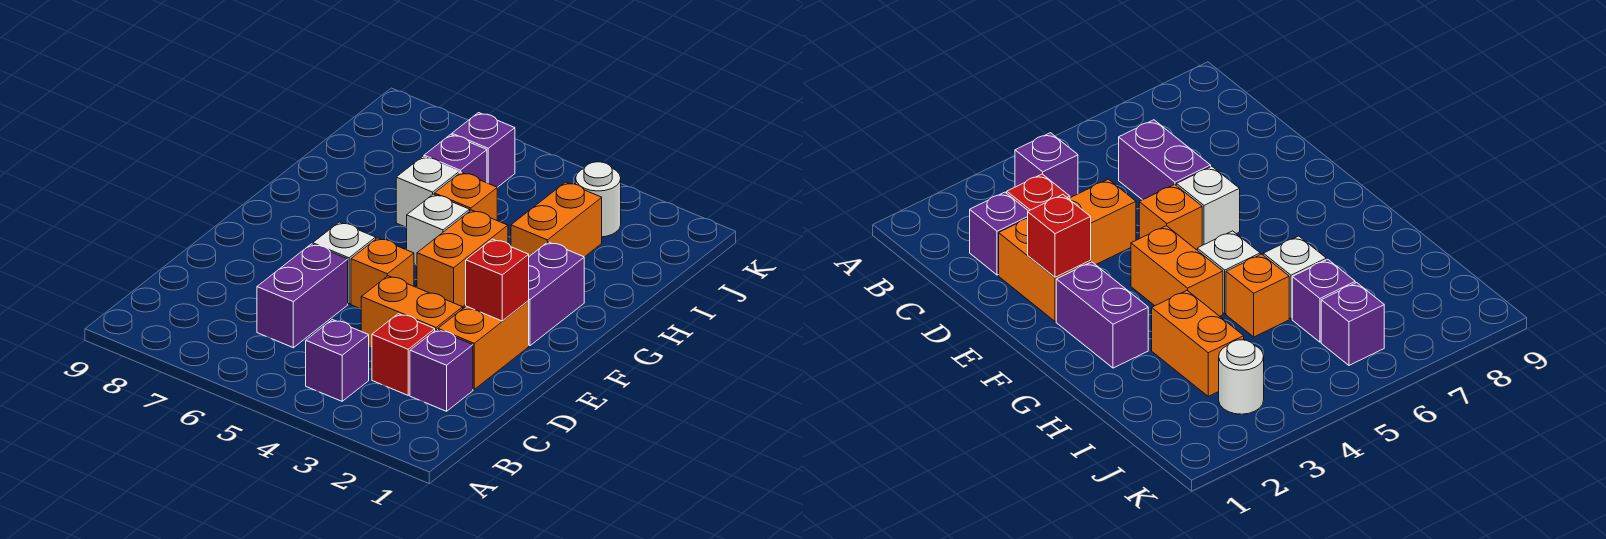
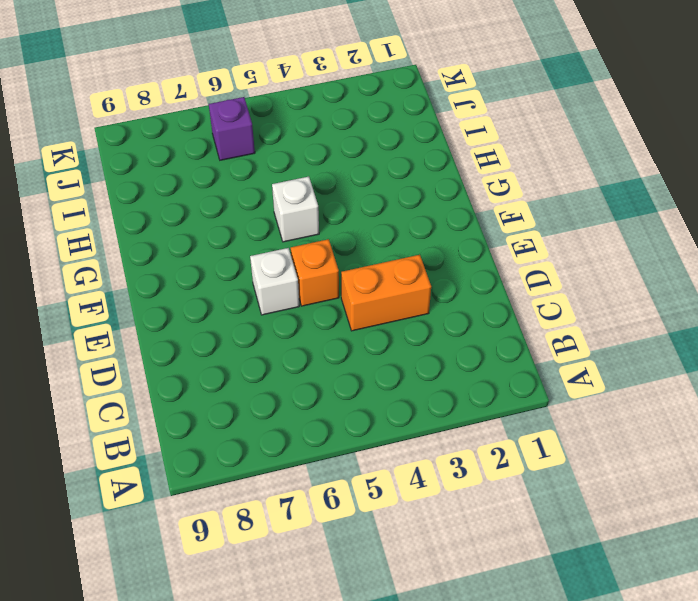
none -> purple brick B4 level 1
none -> purple brick C2 level 1
none -> red brick C3 level 1

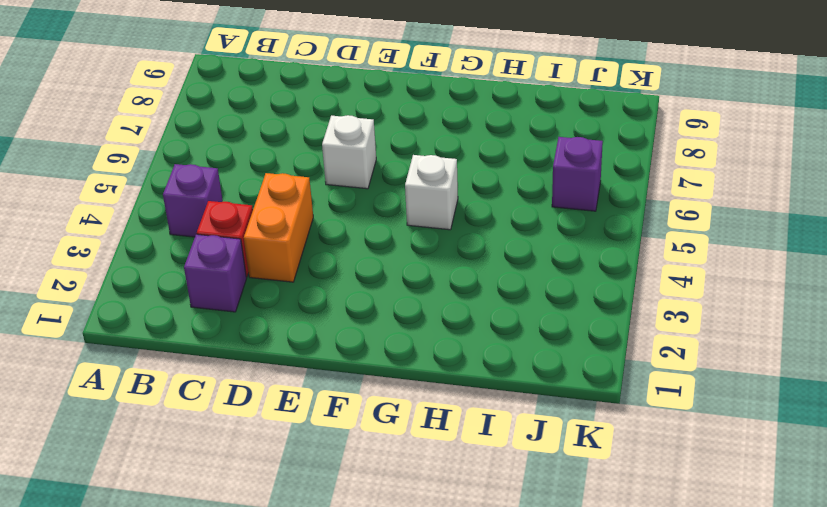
none -> purple brick C6:D6 level 1
none -> orange brick D2:E2 level 1
none -> orange brick E5 level 1

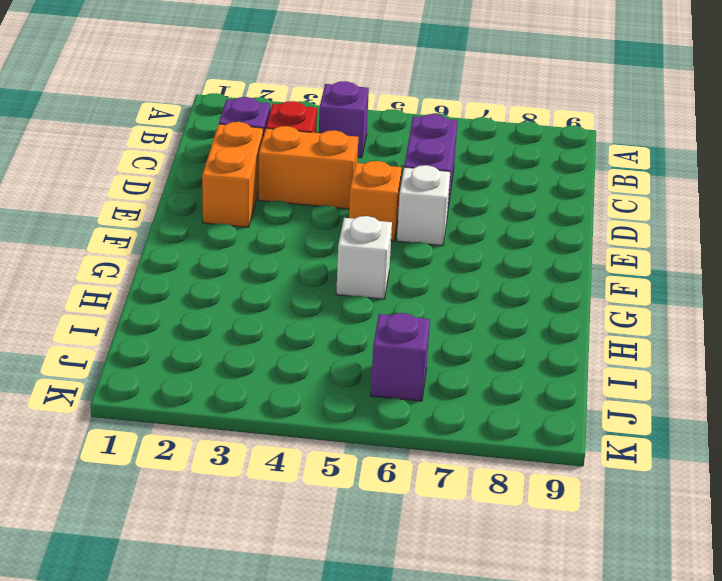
none -> purple brick F2:G2 level 1
none -> orange brick F4:G4 level 1
none -> orange brick H3:I3 level 1

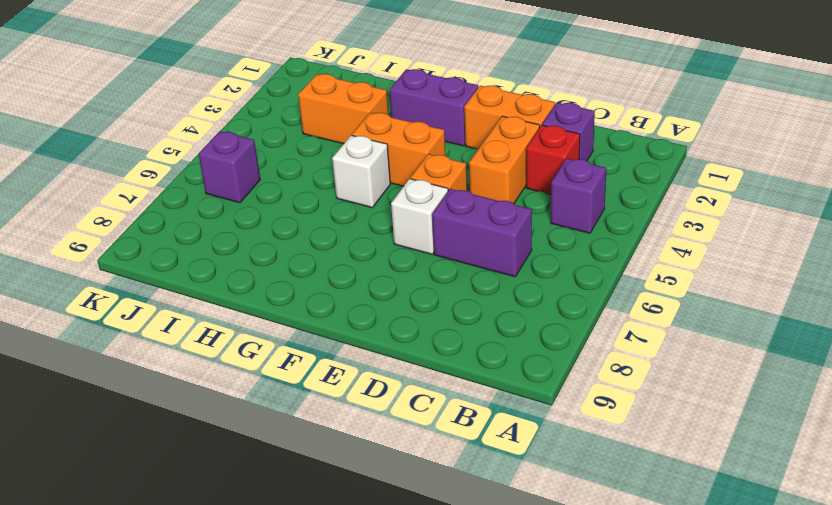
none -> orange brick H5 level 1
none -> white brick H6 level 1
none -> purple brick I6 level 1

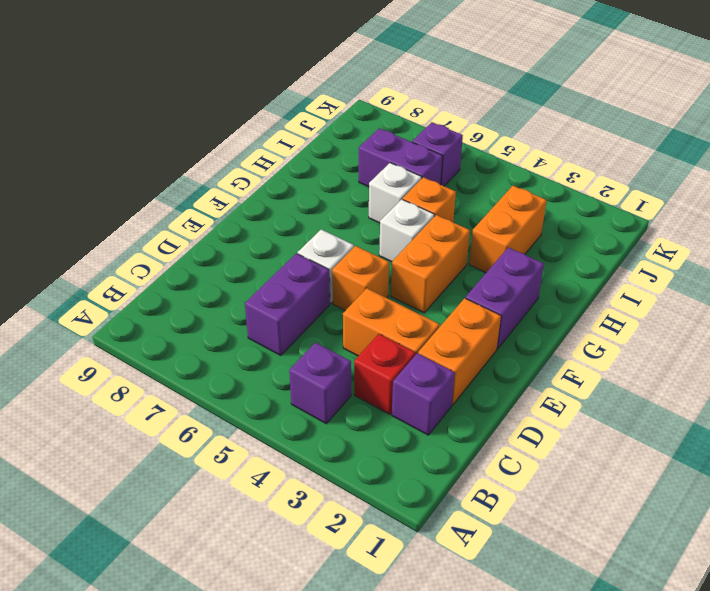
purple brick I6:I7 level 1 -> purple brick I6 level 1
none -> white round brick J3 level 1
none -> red brick E2 level 2

